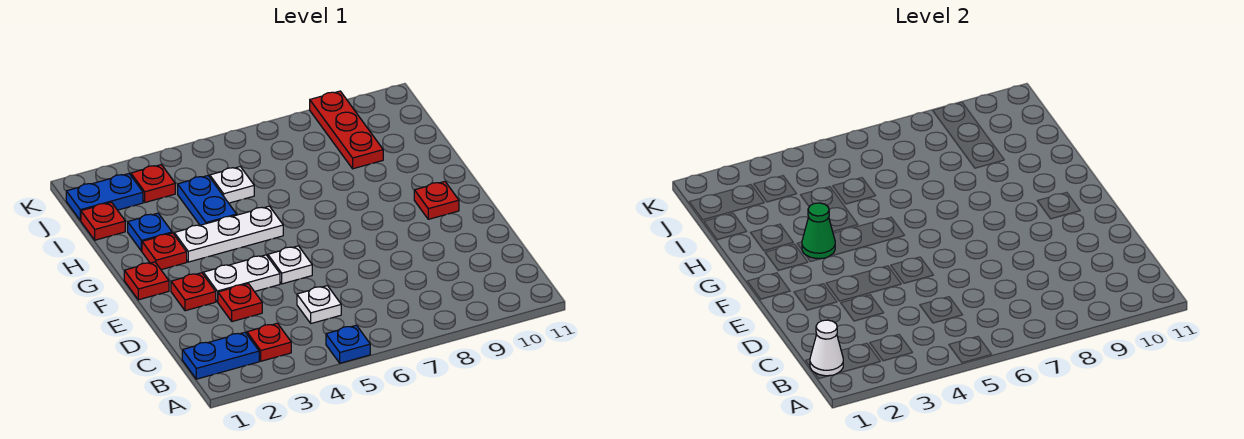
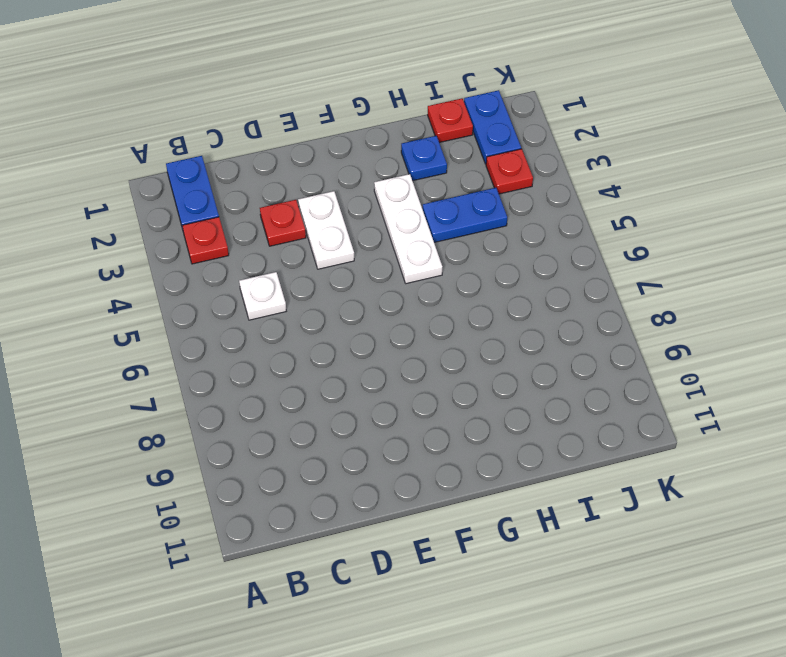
none -> blue plate A5 level 1
none -> red plate E2 level 1
none -> white plate E5 level 1

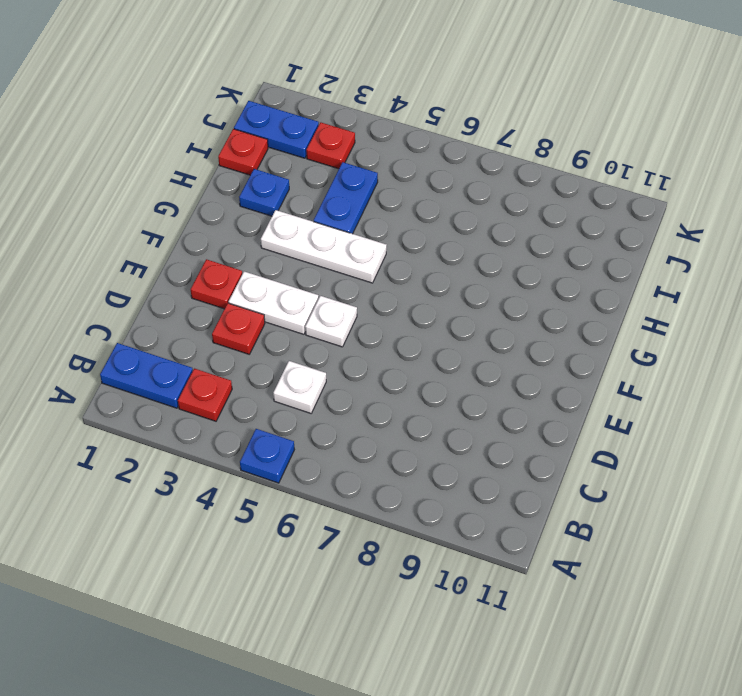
none -> red plate F1 level 1
none -> red plate F10 level 1
none -> red plate G2 level 1

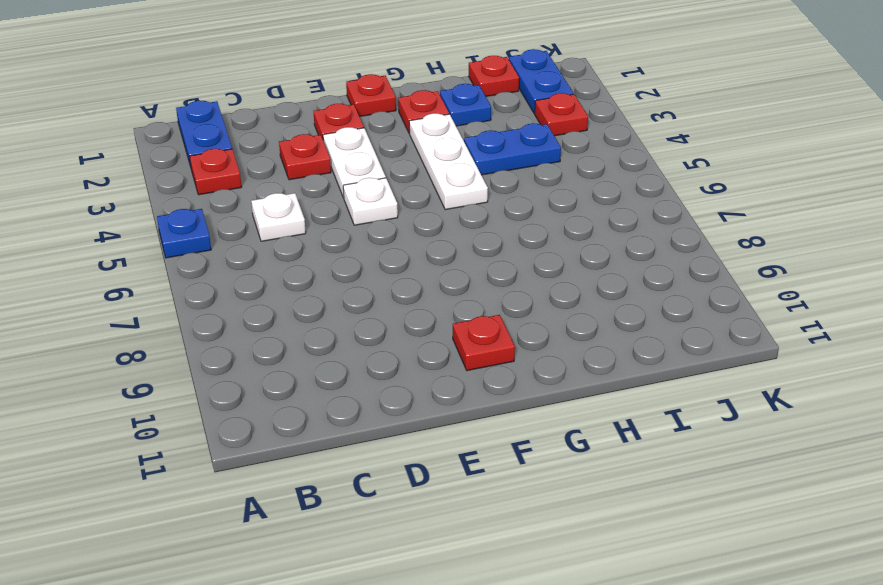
none -> white plate I5 level 1
none -> red plate I9:K9 level 1
none -> white cone B1 level 2

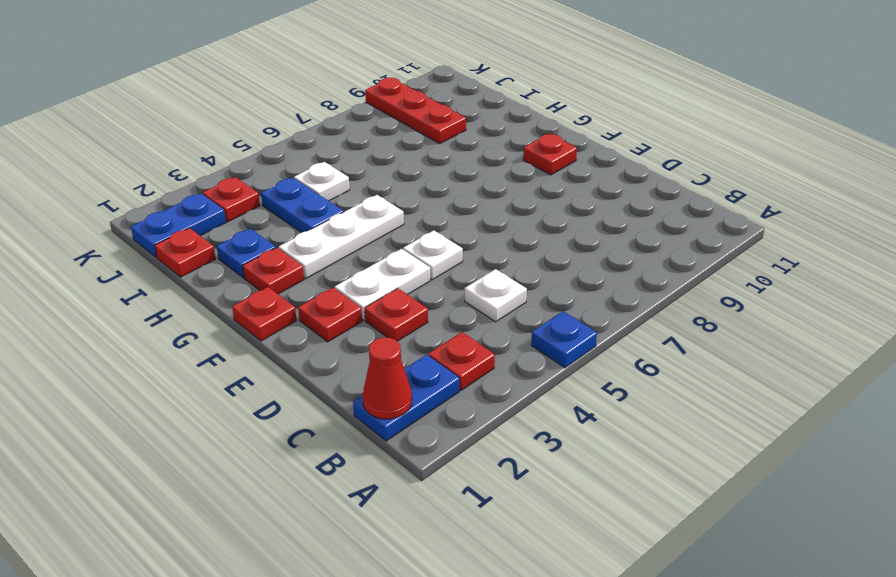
red cone B1 level 2 -> white cone B1 level 2
none -> green cone G3 level 2

